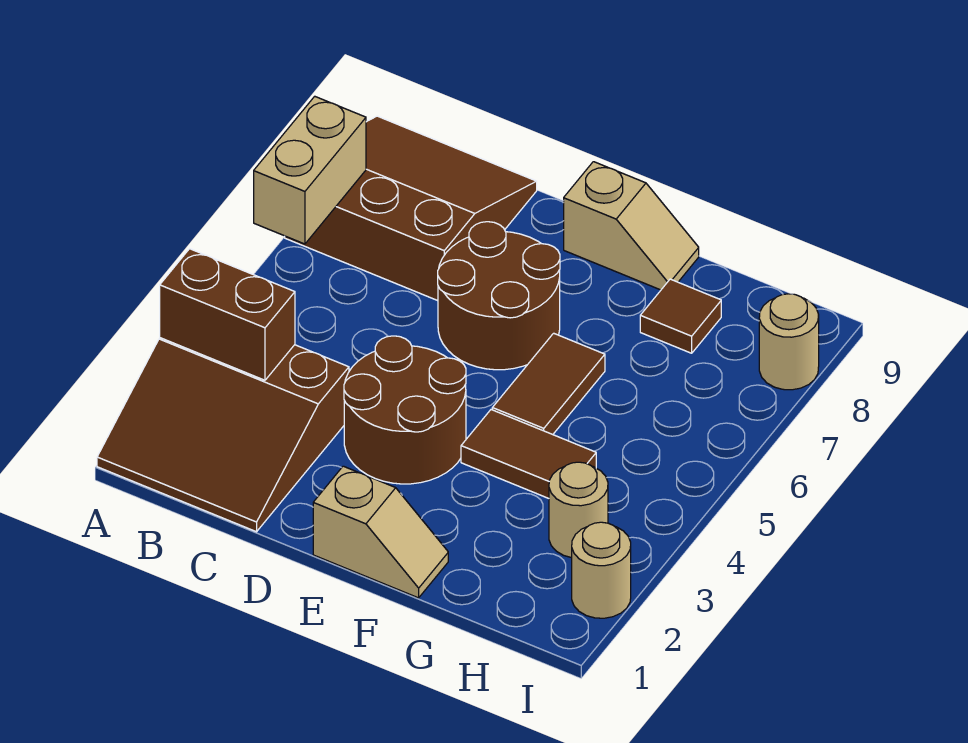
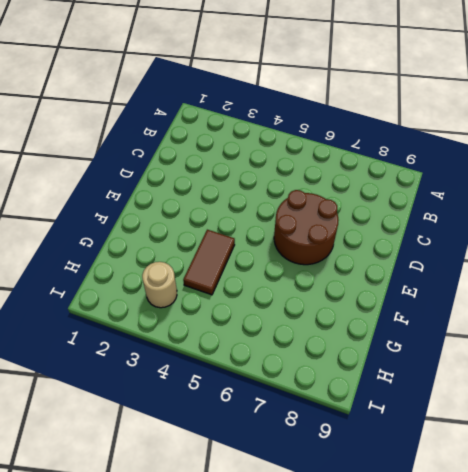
none -> brown slope A1:C3 level 1 top 3
none -> brown slope A7:C9 level 1 top 7
none -> brown round brick D3:E4 level 1

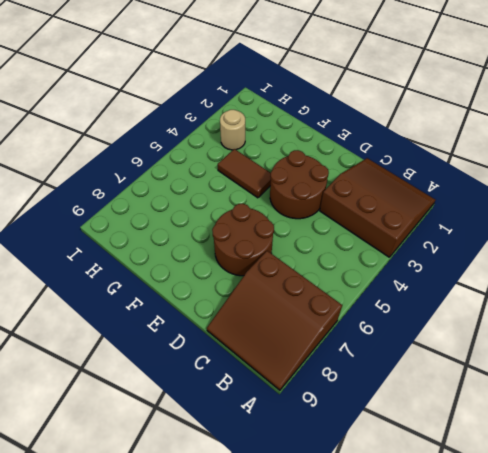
none -> tan slope E1:F1 level 1 top E
none -> tan slope E9:F9 level 1 top E
none -> brown tile F5:F6 level 1

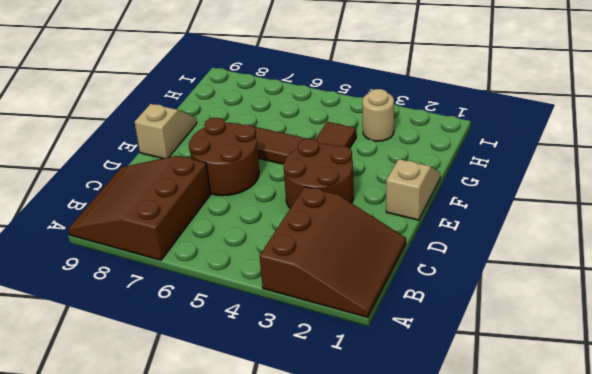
none -> brown tile G8 level 1
none -> tan round brick I2 level 1
none -> tan round brick I8 level 1

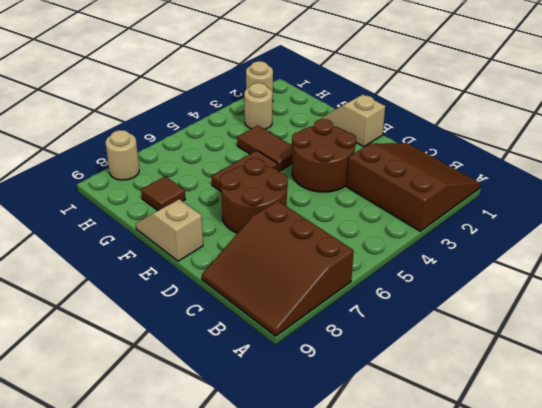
none -> brown brick A3:B3 level 2
none -> tan brick A6:A7 level 2

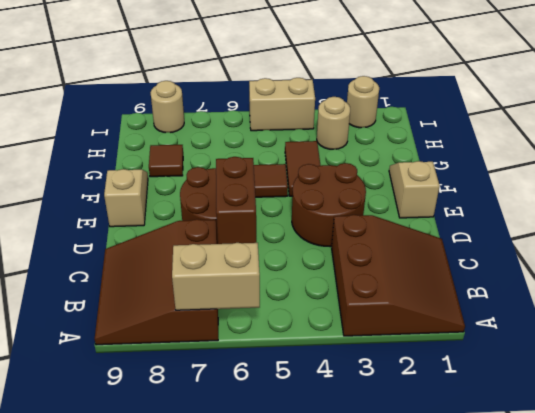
brown brick C6:D6 level 2 -> brown brick A3:B3 level 2
tan brick I4:I5 level 1 -> none

